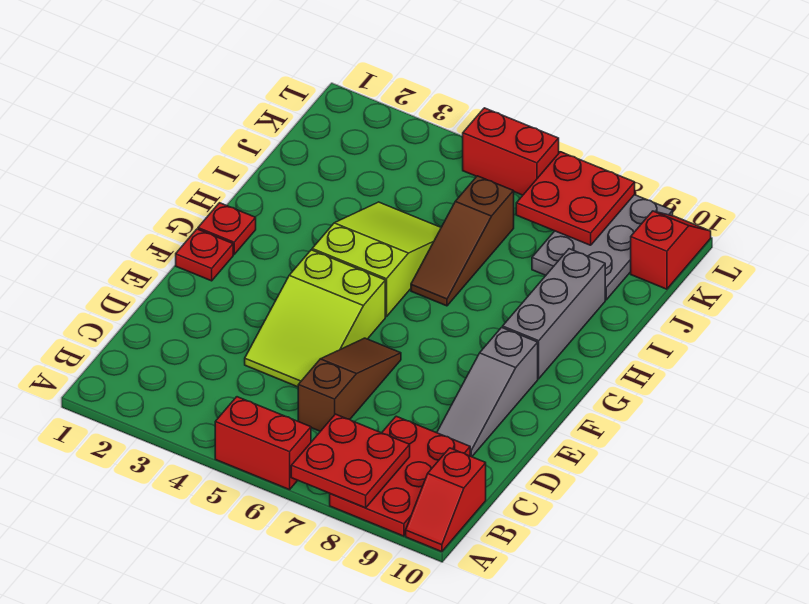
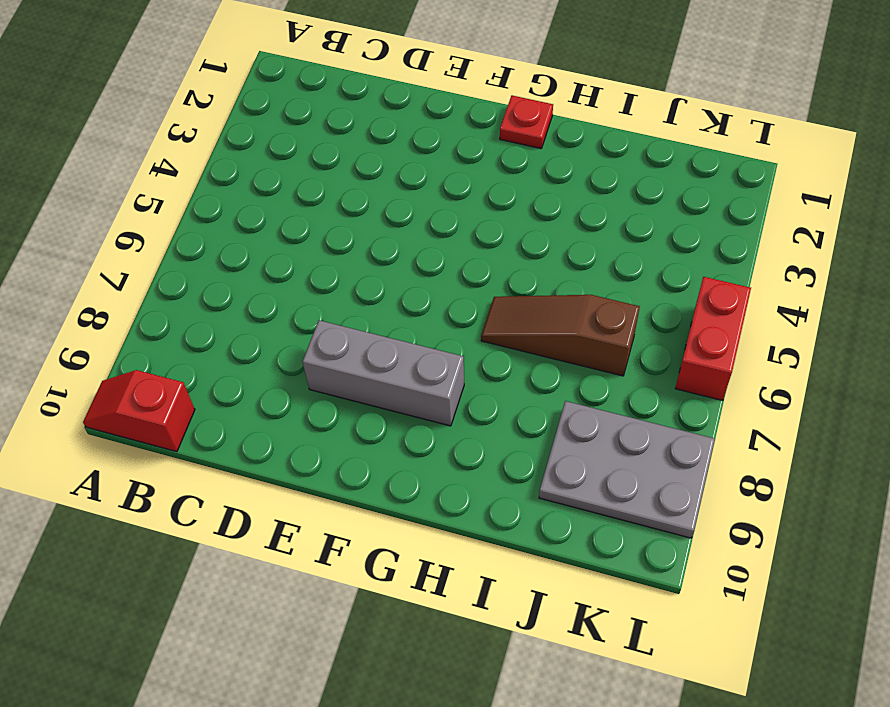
grey brick E8:G8 level 1 -> grey brick G9:I9 level 1
none -> red brick A5:A6 level 1
none -> red plate A8:C9 level 1
none -> brown slope C6:E6 level 1 top C

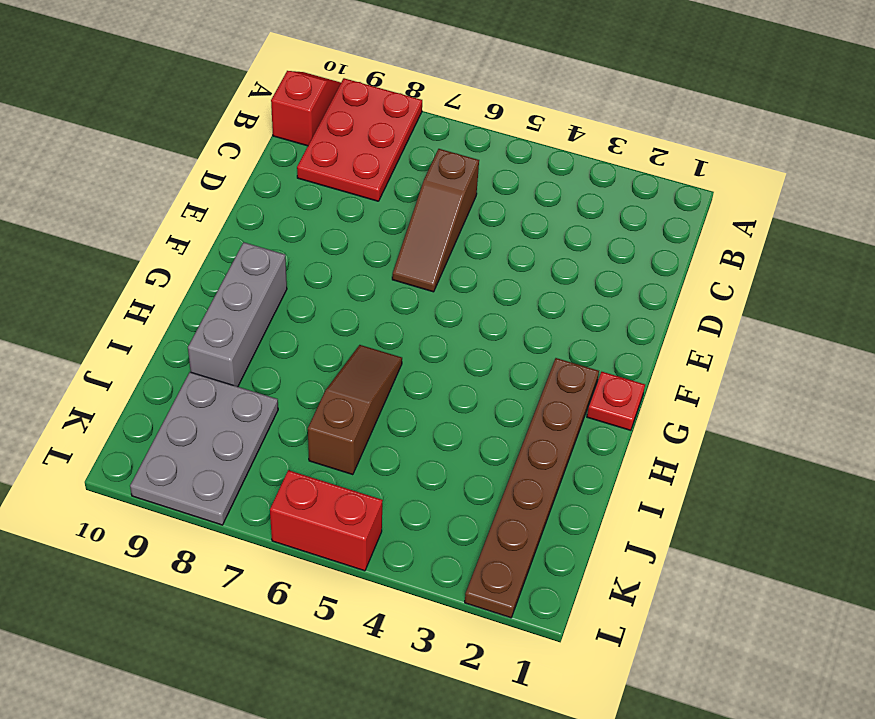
brown plate G2:L2 level 1 -> none
none -> red brick A5:A6 level 1
none -> lime slope D4:F5 level 1 top F
none -> grey slope D9:F9 level 1 top F

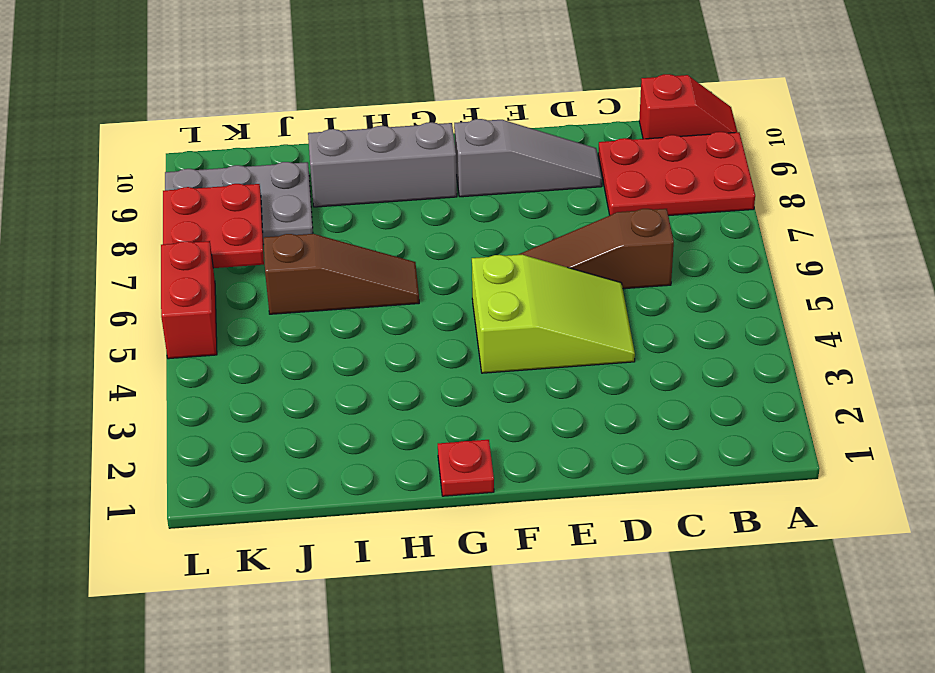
none -> red brick A5:A6 level 1
none -> red plate F1 level 1
none -> lime slope G4:I5 level 1 top G

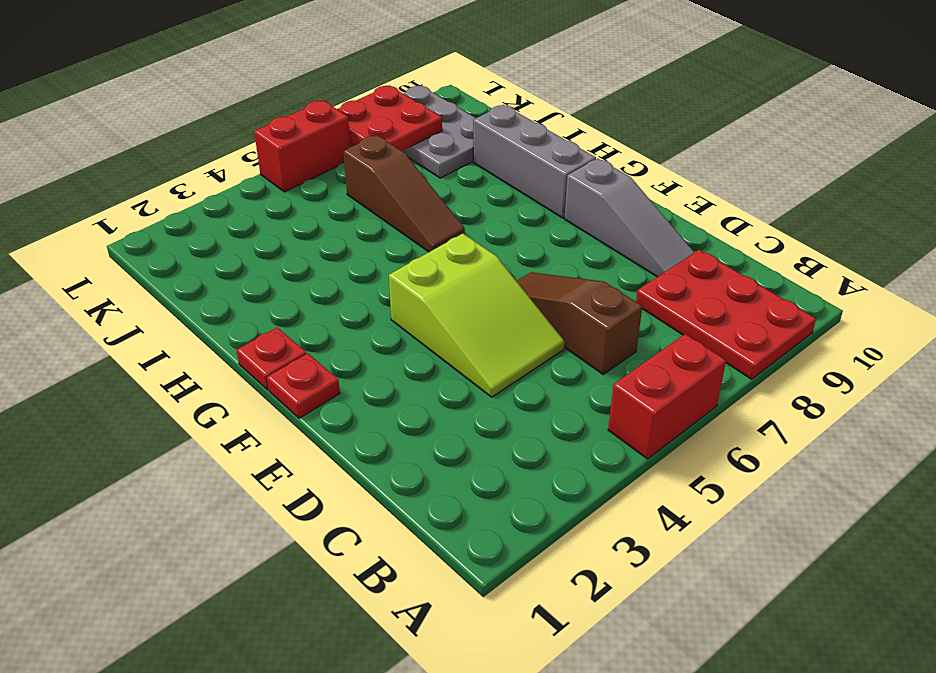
none -> red slope A10:B10 level 1 top B
none -> lime slope G4:I5 level 1 top G
none -> red slope K10:L10 level 1 top K

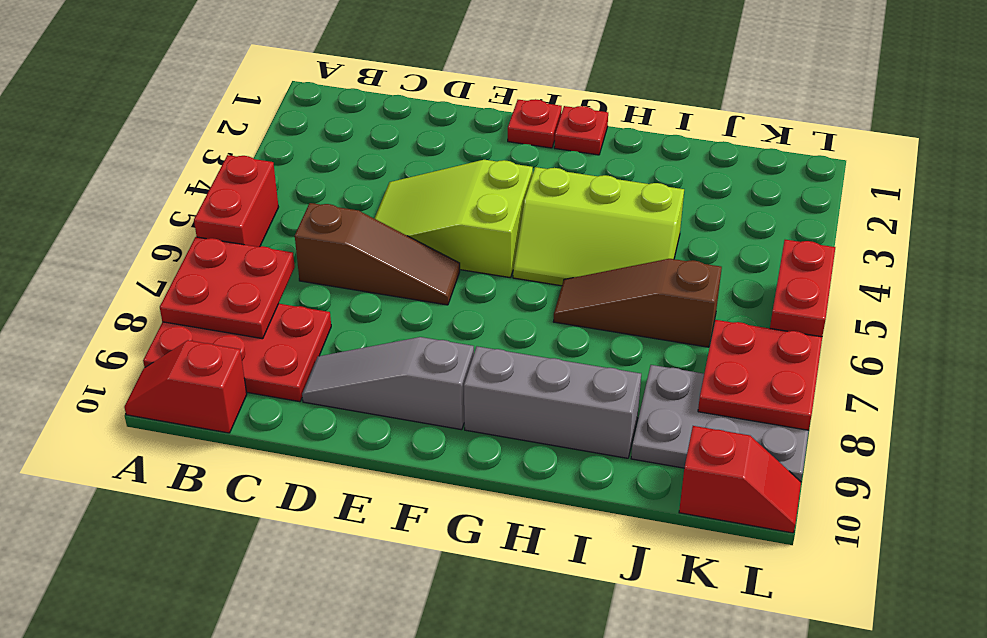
lime slope G4:I5 level 1 top 4 -> lime slope G4:I5 level 1 top G

